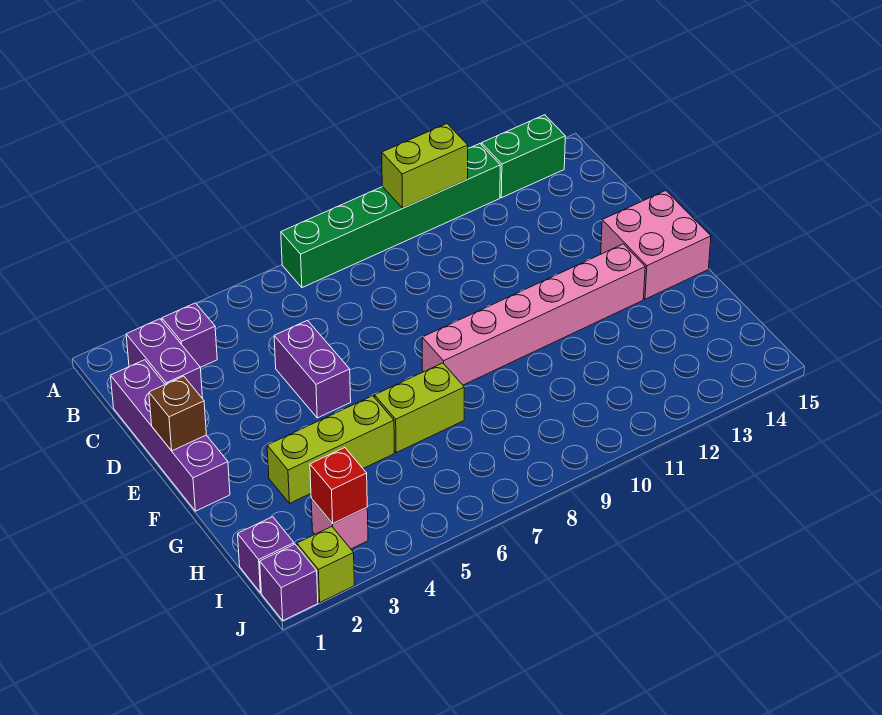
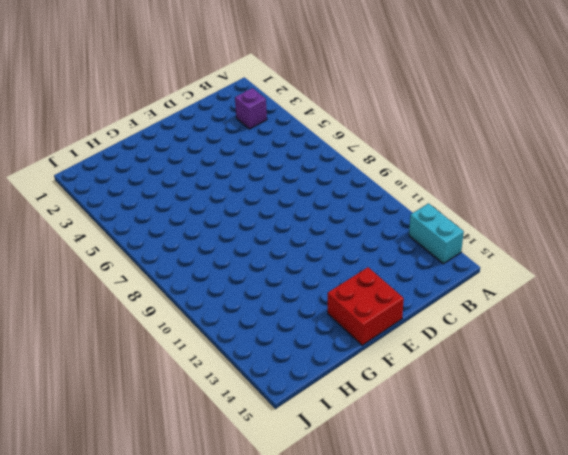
cyan brick A13:A14 level 1 -> green brick A13:A14 level 1
red brick E14:F15 level 1 -> pink brick E14:F15 level 1
none -> green brick A7:A12 level 1
none -> purple brick B2:C2 level 1
none -> purple brick C1:F1 level 1

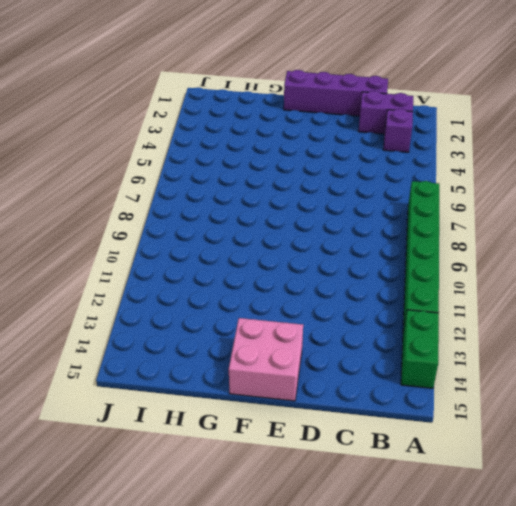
none -> purple brick D5:E5 level 1
none -> pink brick F8:F13 level 1
none -> lime brick G3:G5 level 1

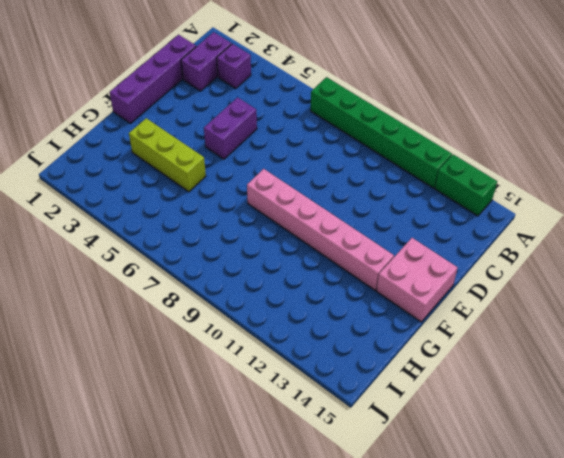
none -> lime brick G6:G7 level 1
none -> purple brick I1 level 1
none -> pink brick I3 level 1

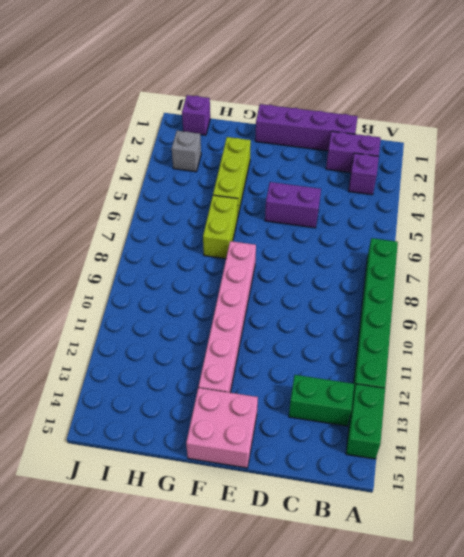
green brick B13:C13 level 1 -> none
grey brick I3 level 1 -> pink brick I3 level 1
none -> purple brick J1 level 1
none -> lime brick J2 level 1
none -> lime brick A10:A11 level 2

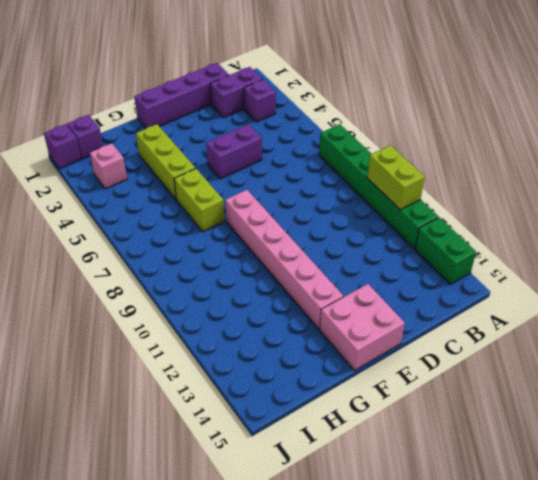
none -> lime brick J2 level 1
none -> brown brick E1 level 2
none -> red brick I3 level 2

